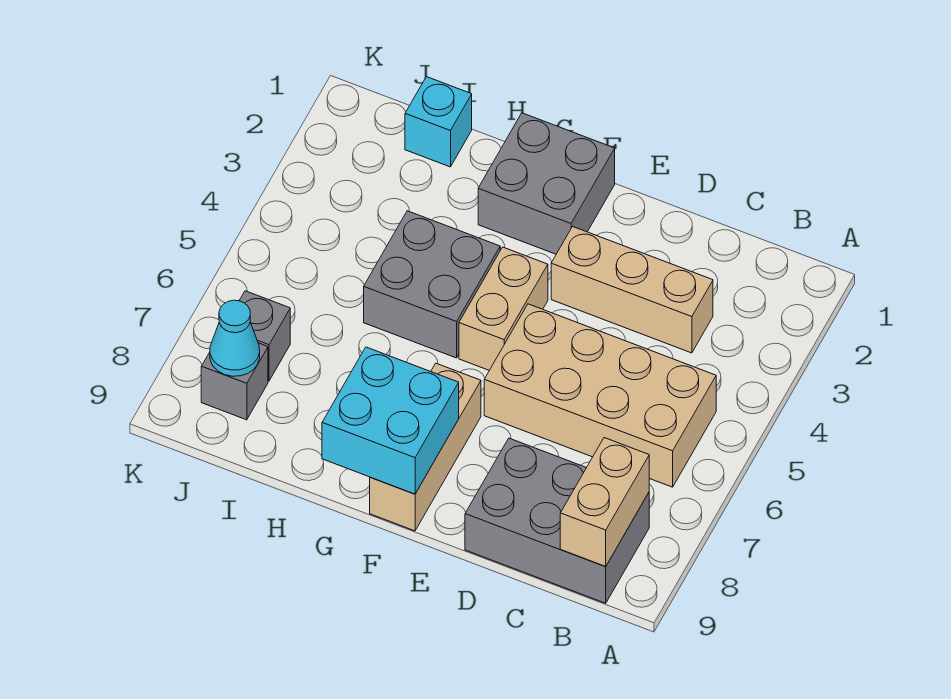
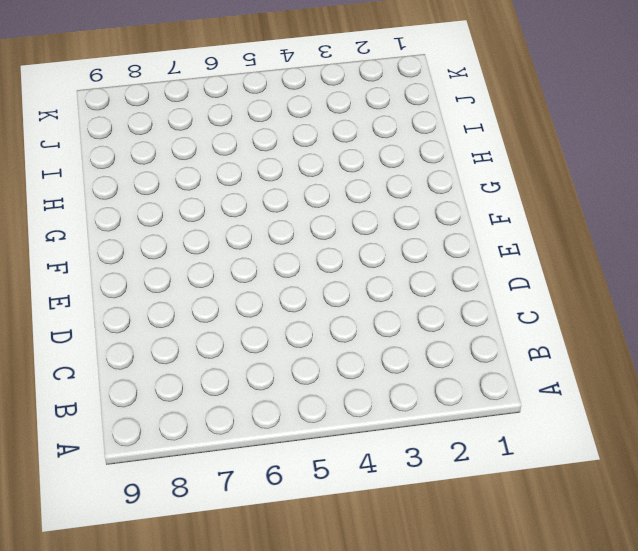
none -> tan brick B5:E6 level 1
none -> grey brick B8:D9 level 1
none -> tan brick C3:E3 level 1

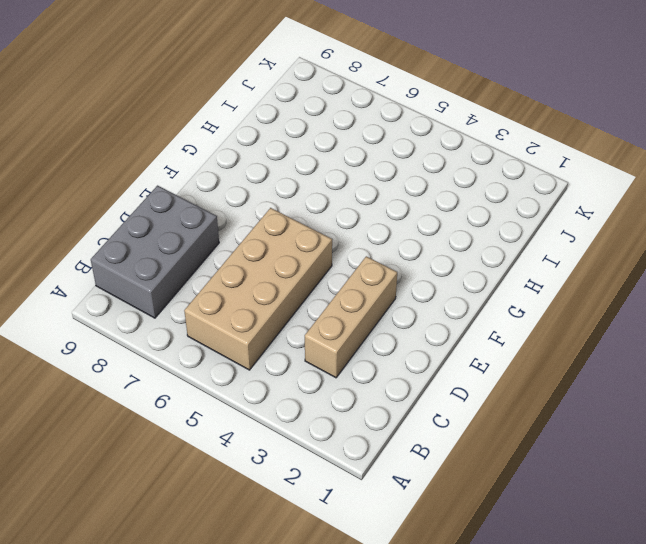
none -> grey brick F1:G2 level 1
none -> tan brick F4:F5 level 1
none -> tan brick F7:F9 level 1

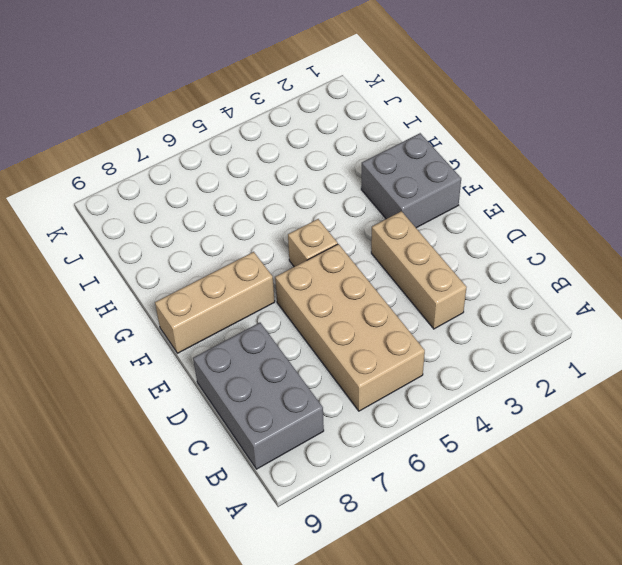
tan brick F5 level 1 -> tan brick F4:F5 level 1
none -> grey brick G4:H5 level 1
none -> cyan brick I1 level 1
none -> grey brick J7 level 1

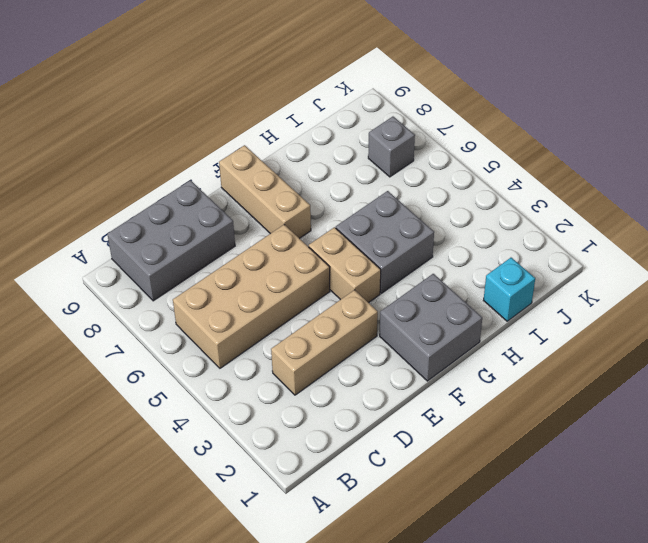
none -> grey brick J8 level 1
none -> tan brick B8:B9 level 2
none -> cyan brick F8:G9 level 2

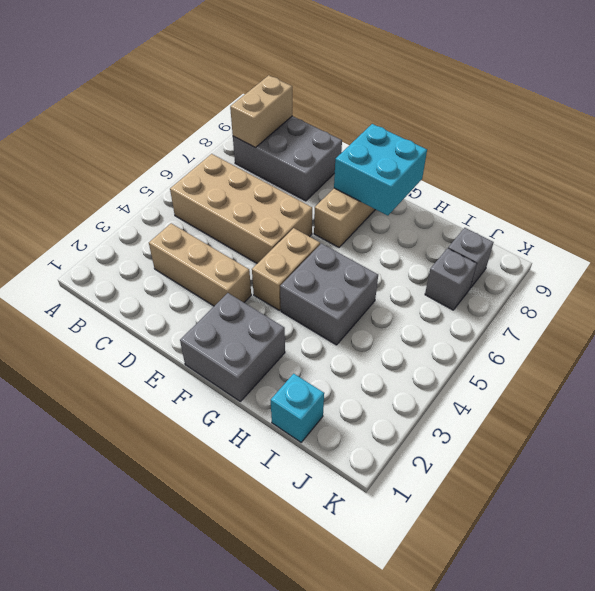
none -> cyan cone J8 level 2

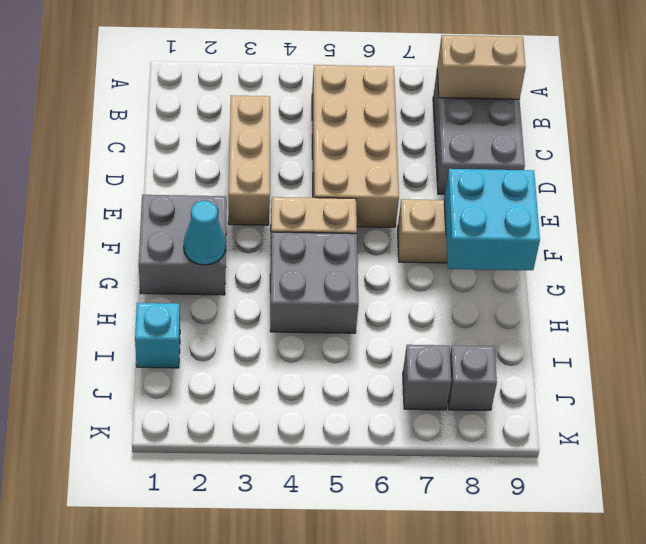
cyan cone G2 level 2 -> cyan cone J8 level 2

